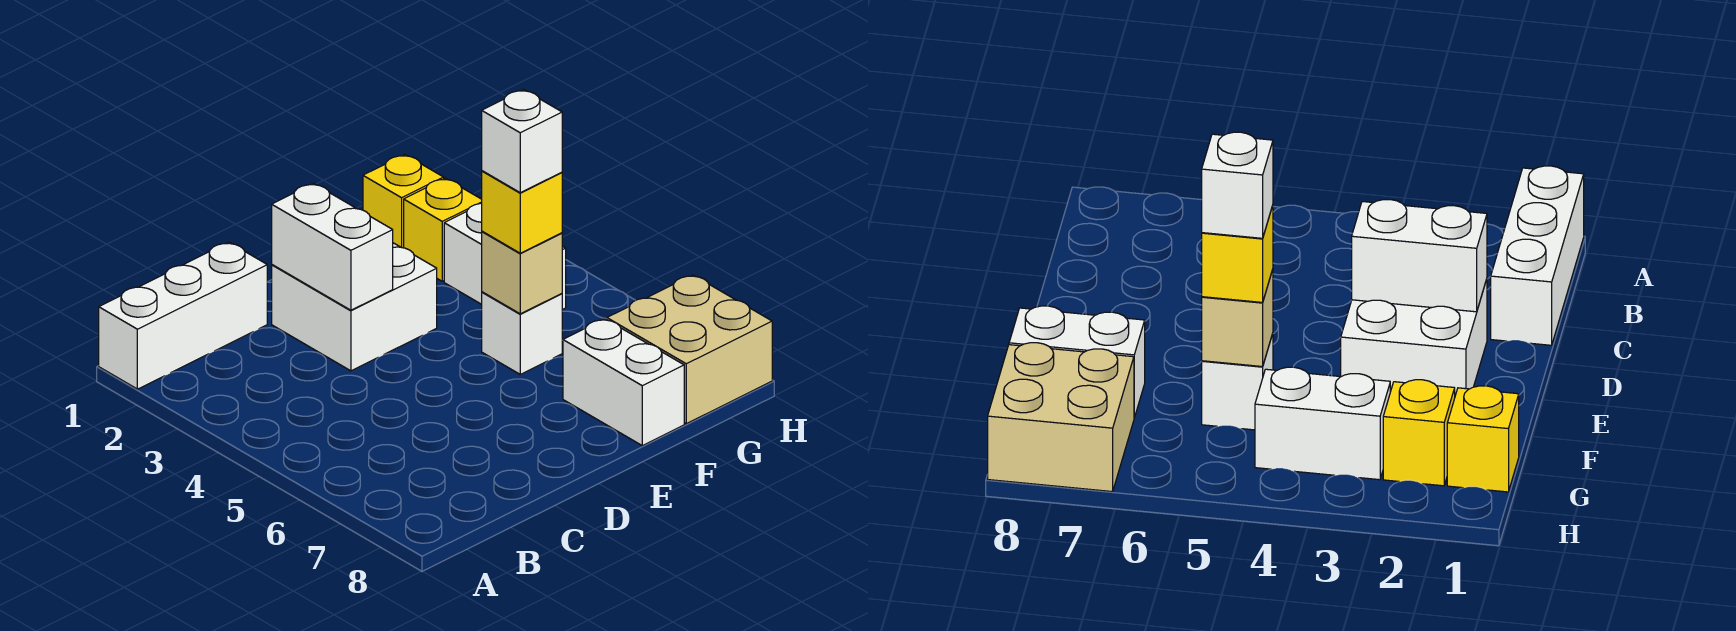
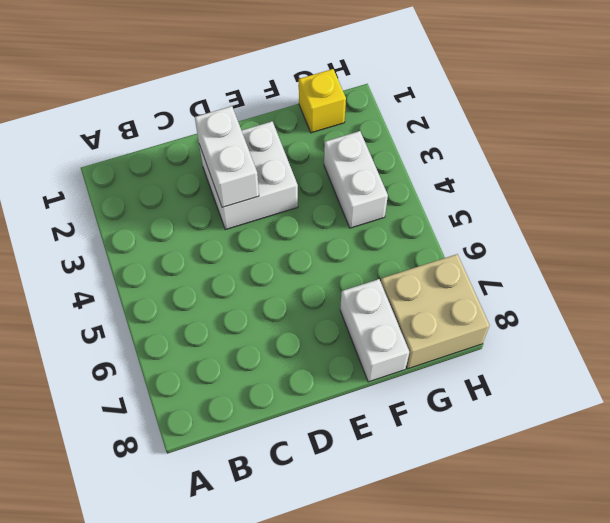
none -> white brick A1:C1 level 1
none -> white brick F5 level 1
none -> yellow brick G2 level 1

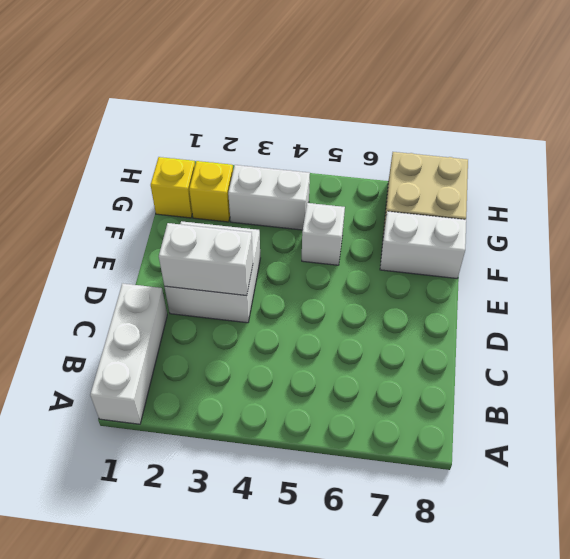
none -> tan brick F5 level 2
none -> yellow brick F5 level 3
none -> white brick F5 level 4

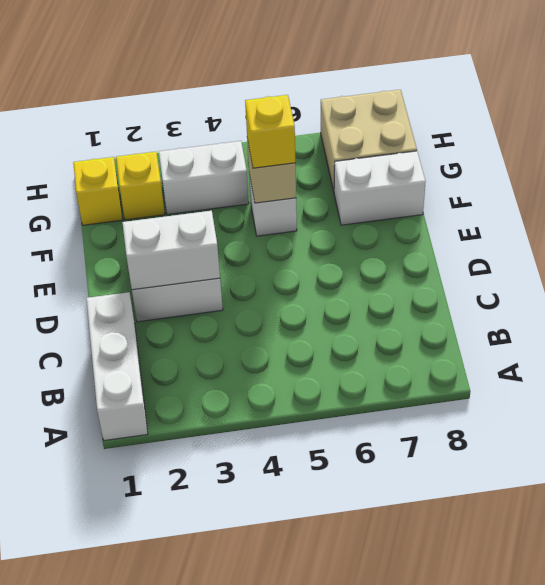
none -> white brick F5 level 4

